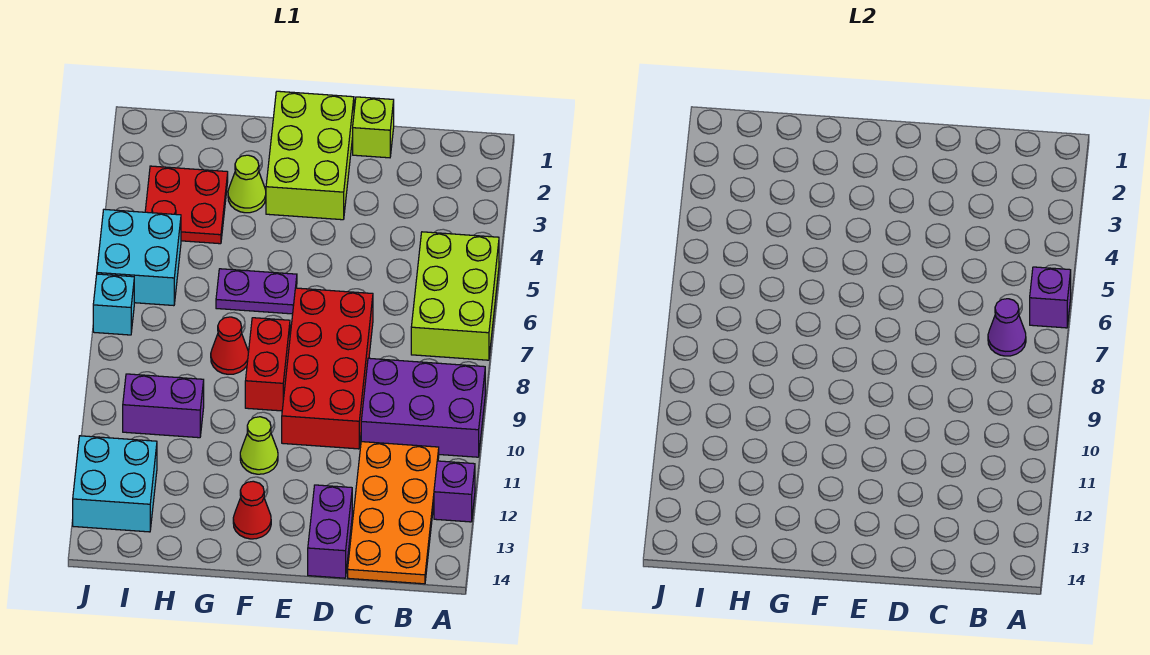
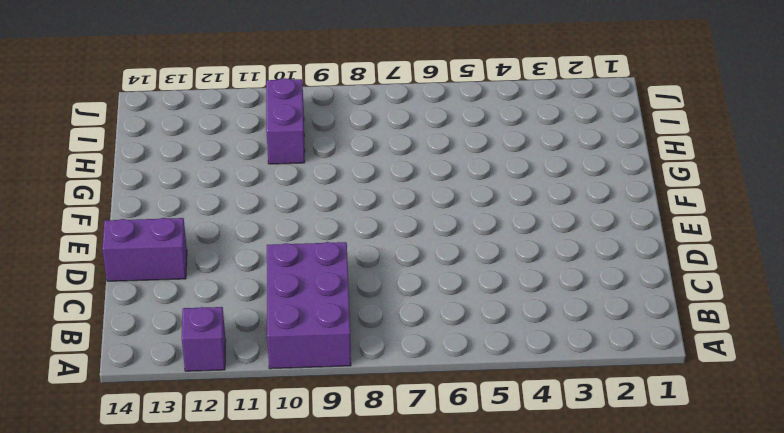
none -> lime brick A5:B7 level 1
none -> orange plate B11:C14 level 1
none -> lime brick D1 level 1

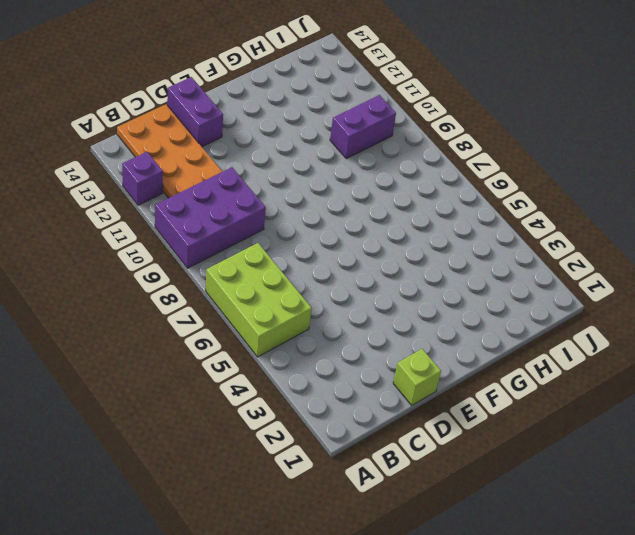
none -> red brick D7:E10 level 1
none -> lime brick E1:F3 level 1
none -> purple plate F6:G6 level 1

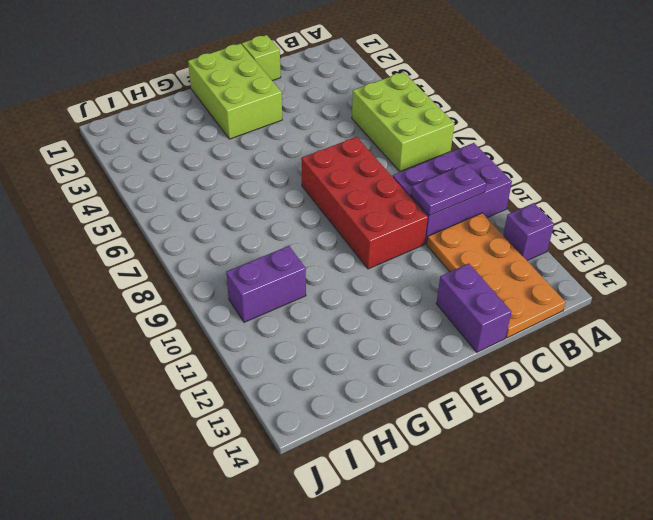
purple plate B10:C10 level 2 -> purple plate F6:G6 level 1
none -> red brick F8:F9 level 1
none -> lime cone F11 level 1
none -> red cone F13 level 1

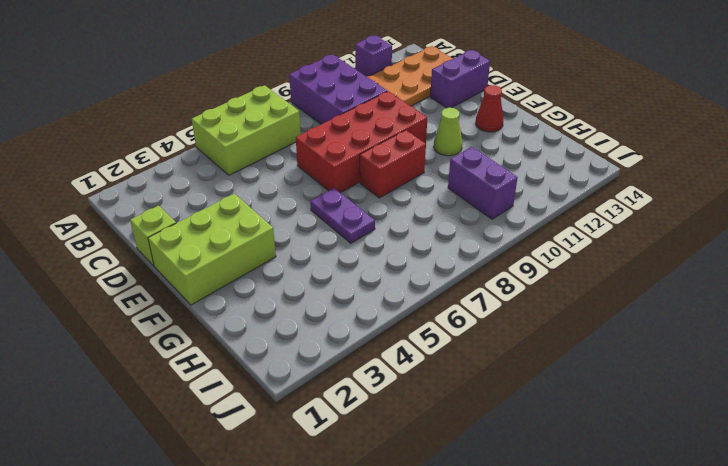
none -> lime cone G3 level 1
none -> red cone G8 level 1
none -> red plate H3:I4 level 1

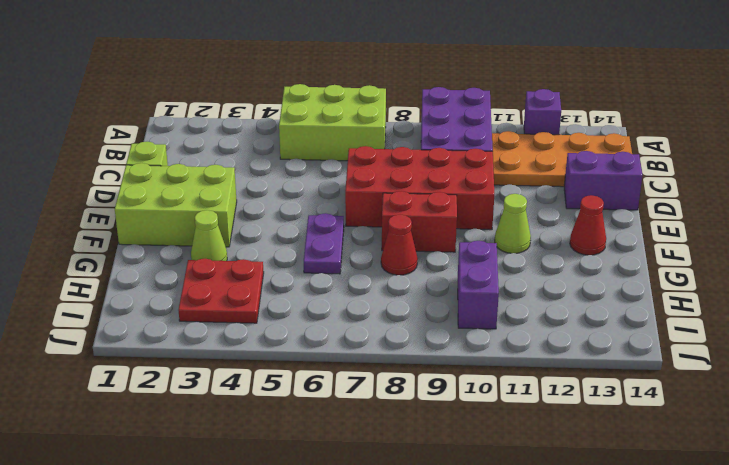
none -> cyan brick I5:J6 level 1
none -> cyan brick I12:J13 level 1
none -> cyan brick J7 level 1

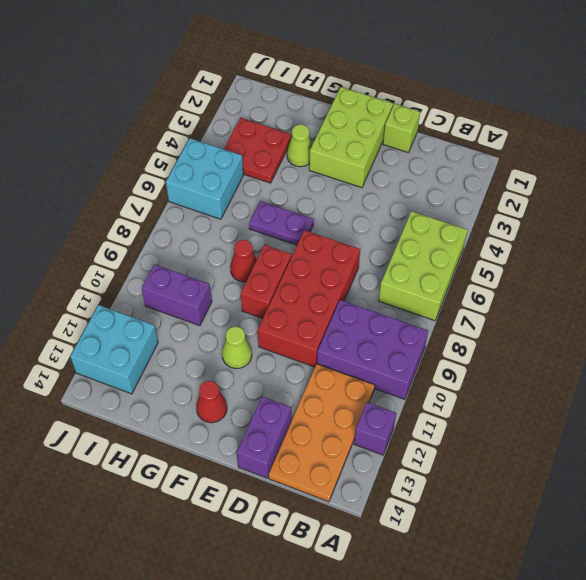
none -> cyan brick J7 level 1
none -> purple brick A6 level 2
none -> purple cone B7 level 2

